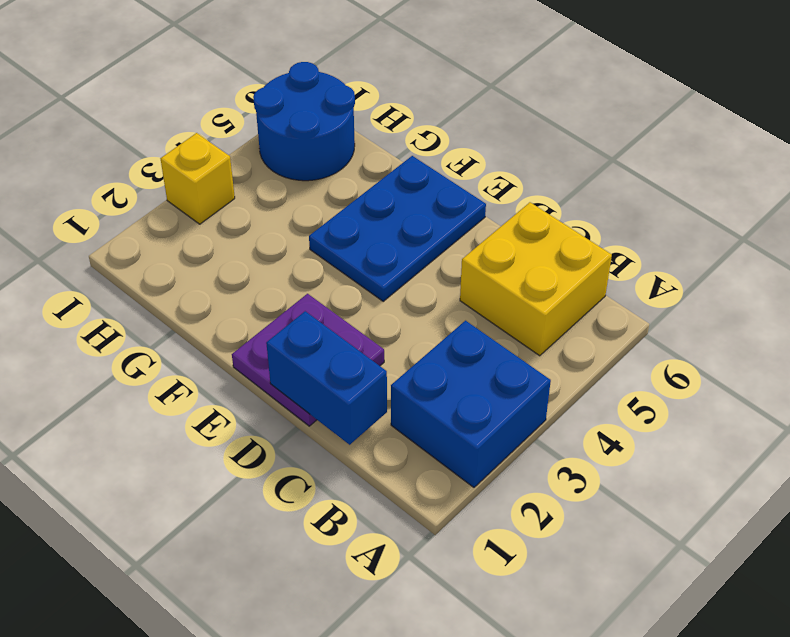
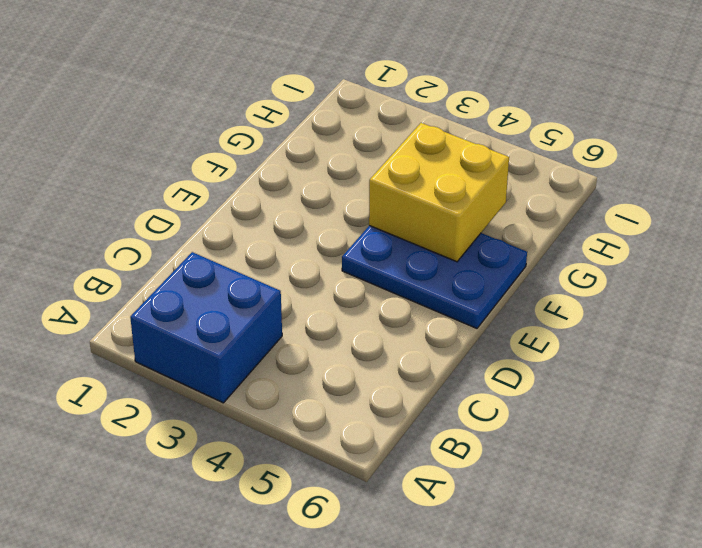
yellow brick F4:G5 level 2 -> yellow brick B5:C6 level 1
none -> purple plate D1:E2 level 1
none -> blue round brick H5:I6 level 1

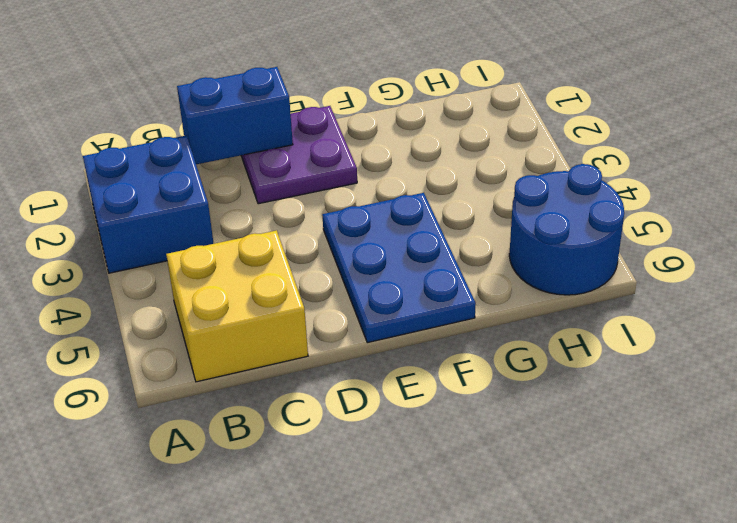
none -> yellow brick I3 level 1

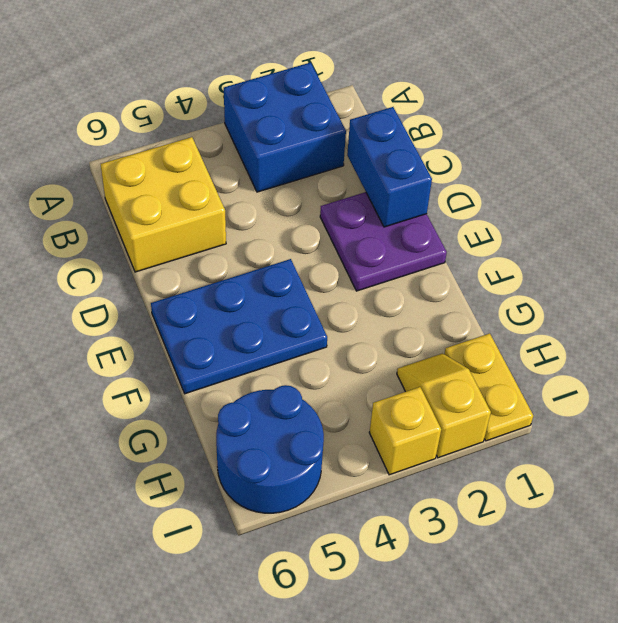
yellow plate H1:I1 level 1 -> none
yellow slope H2:I2 level 1 top I -> none

